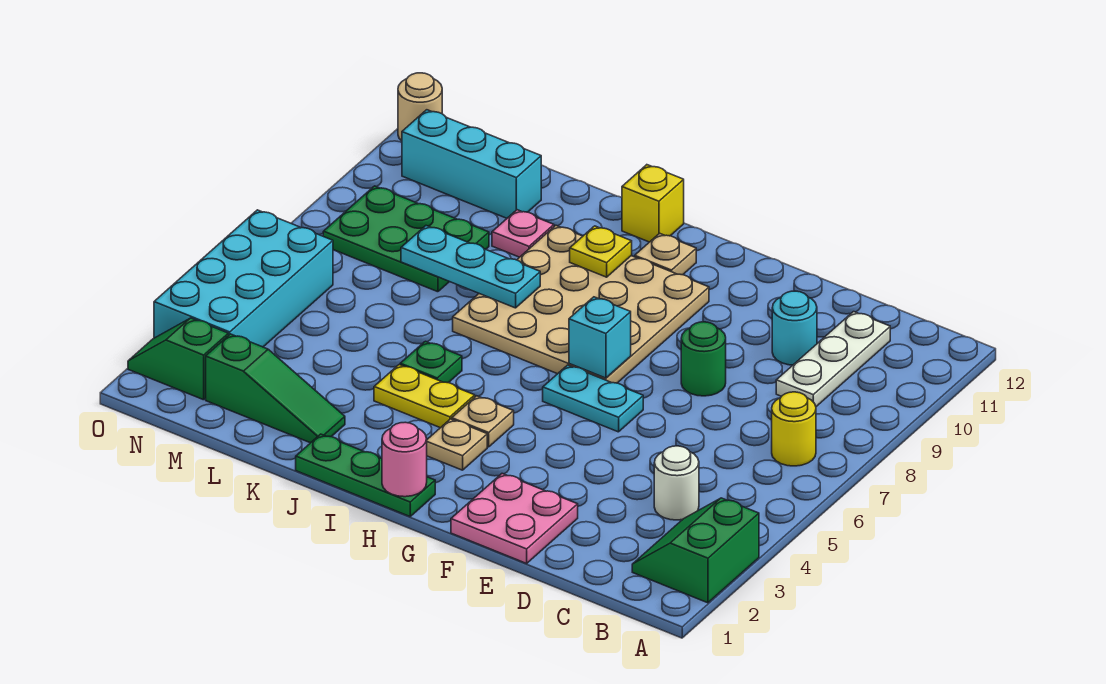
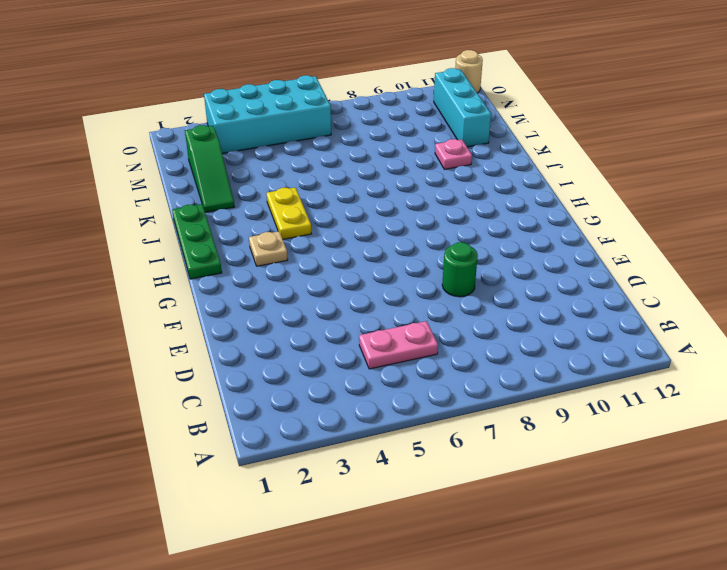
pink plate C5:C6 level 1 -> none
none -> green slope A2:B3 level 1 top A
none -> yellow round brick B7 level 1
none -> white round brick C4 level 1

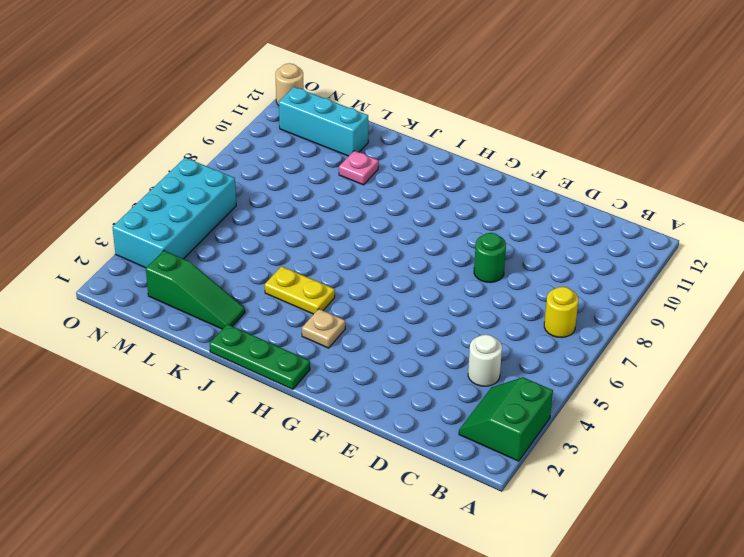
none -> white plate C9:C11 level 1
none -> cyan round brick D10 level 1
none -> pink plate E1:F2 level 1

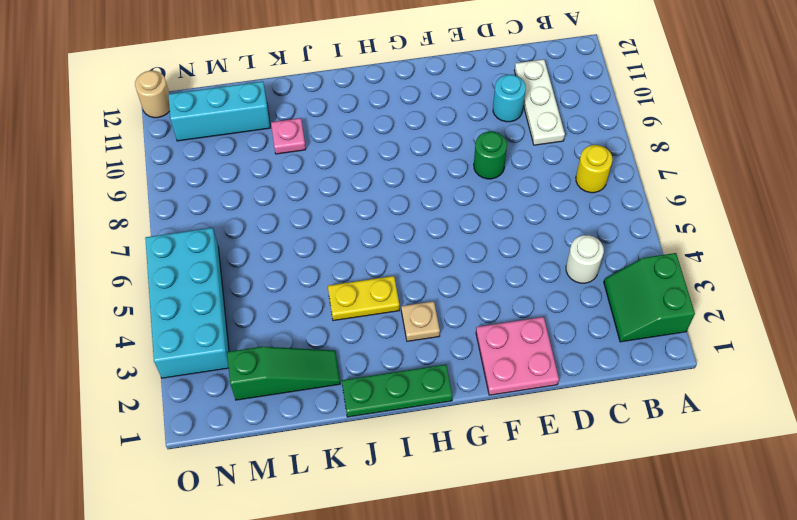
none -> cyan plate F6:G6 level 1
none -> tan plate G7:J10 level 1
none -> tan plate H4 level 1

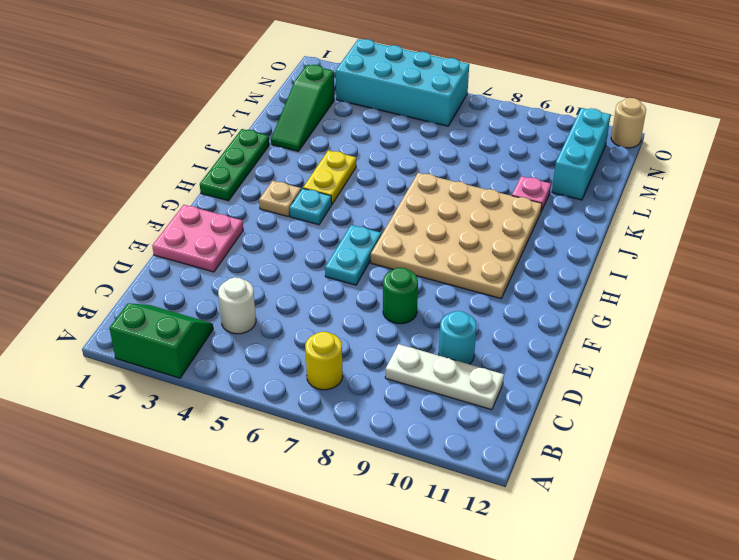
cyan plate H4 level 1 -> tan plate H4 level 1
none -> tan plate H11 level 1
none -> yellow brick I12 level 1
none -> green plate J5 level 1

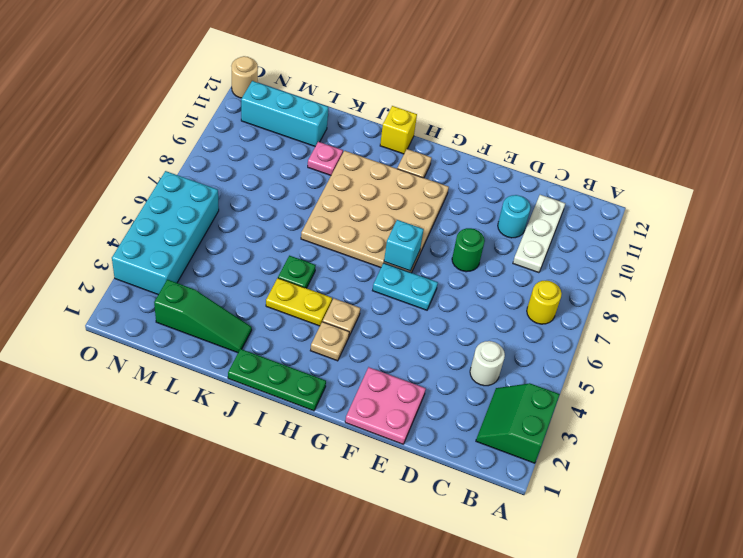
none -> green plate L8:N9 level 1
none -> green slope N2:O2 level 1 top N
none -> pink round brick H1 level 2

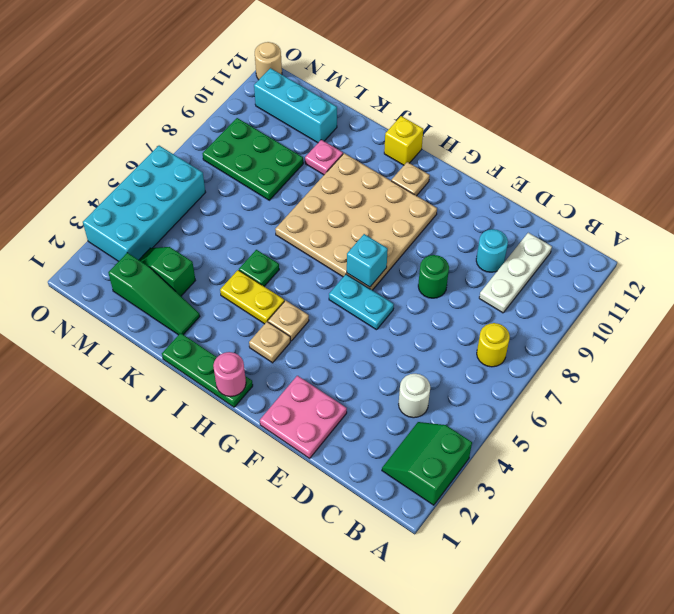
green slope L3:M3 level 1 top L -> green slope N2:O2 level 1 top N
none -> yellow plate I10 level 2
none -> cyan plate J8:L8 level 2

